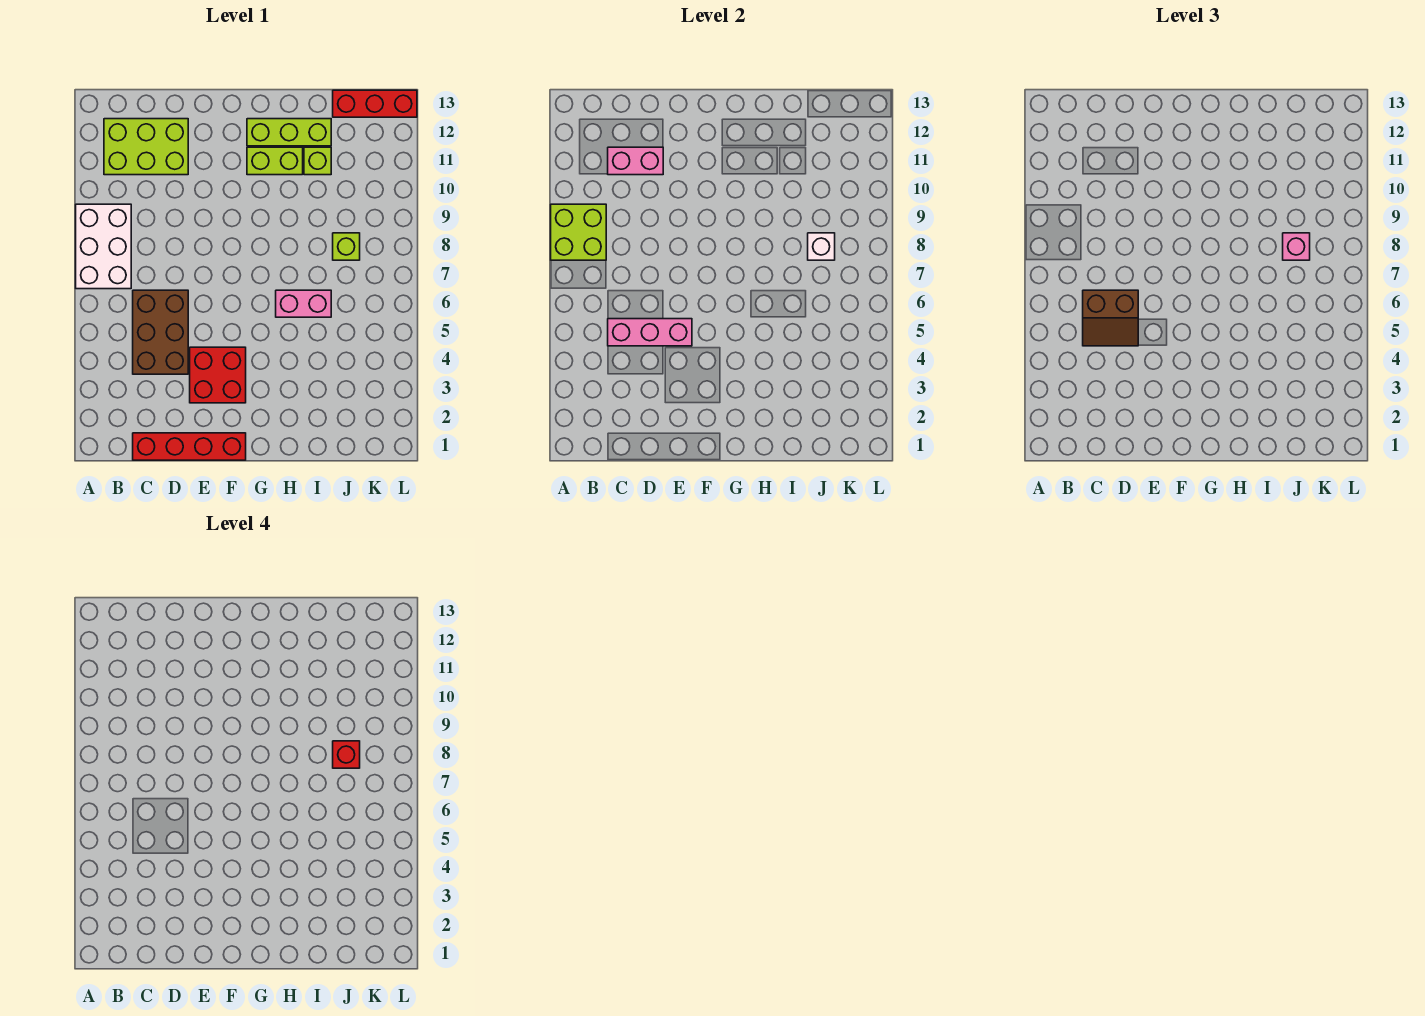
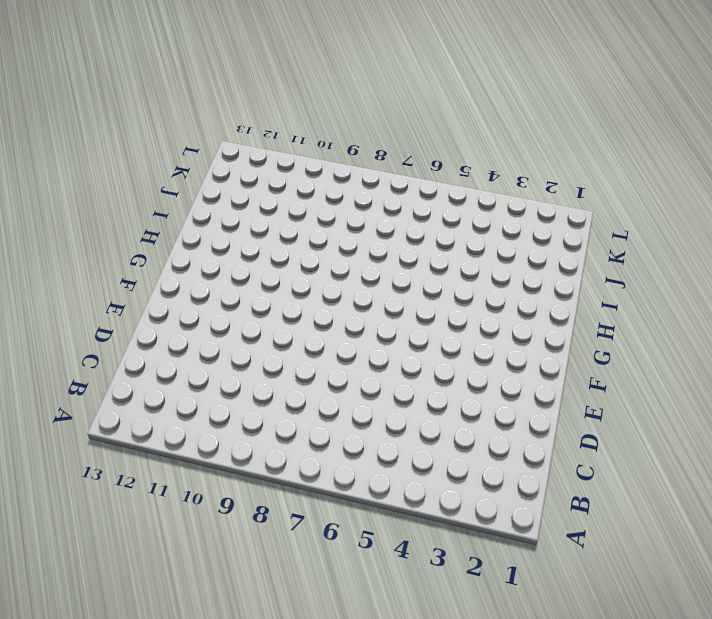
none -> white brick A7:B9 level 1
none -> lime brick B11:D12 level 1
none -> red brick C1:F1 level 1

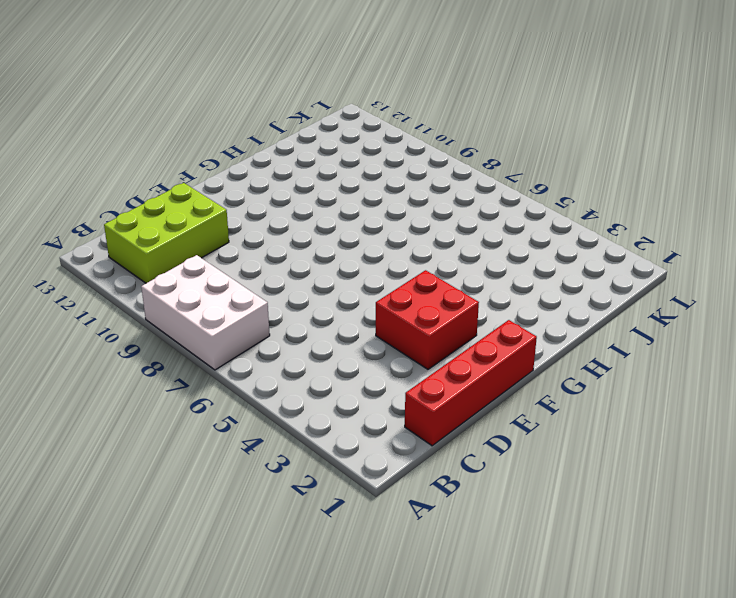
none -> brown brick C4:D6 level 1
none -> lime brick G11:H11 level 1
none -> lime brick G12:I12 level 1

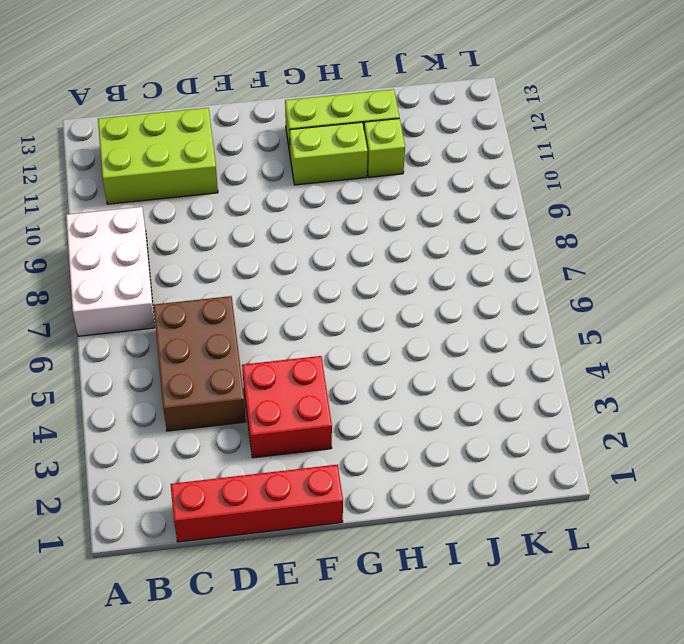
none -> pink brick H6:I6 level 1
none -> lime brick J8 level 1
none -> red brick J13:L13 level 1

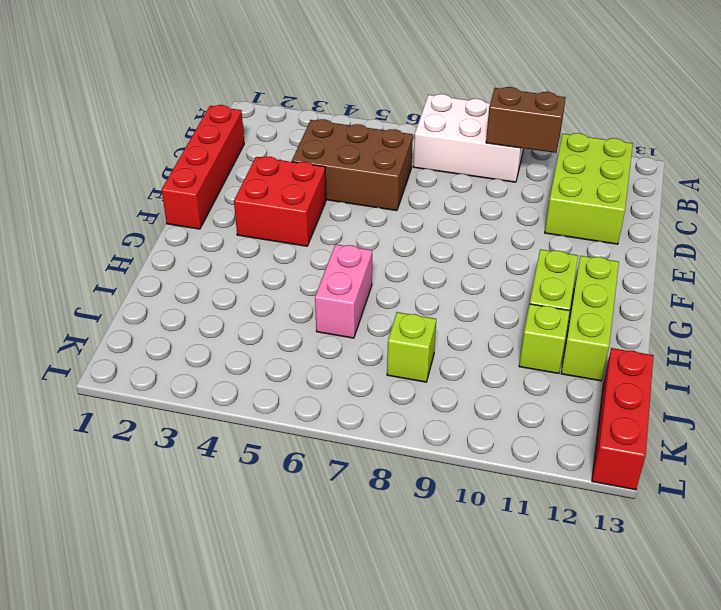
brown brick B9:B10 level 2 -> lime brick A8:B9 level 2
none -> pink brick C5:E5 level 2
none -> pink brick C11:D11 level 2
none -> white brick J8 level 2

